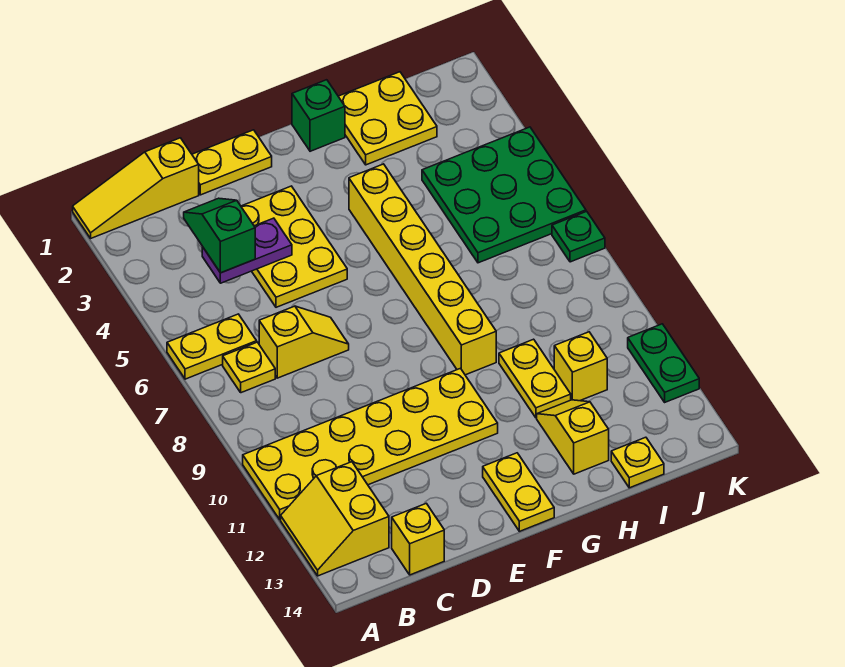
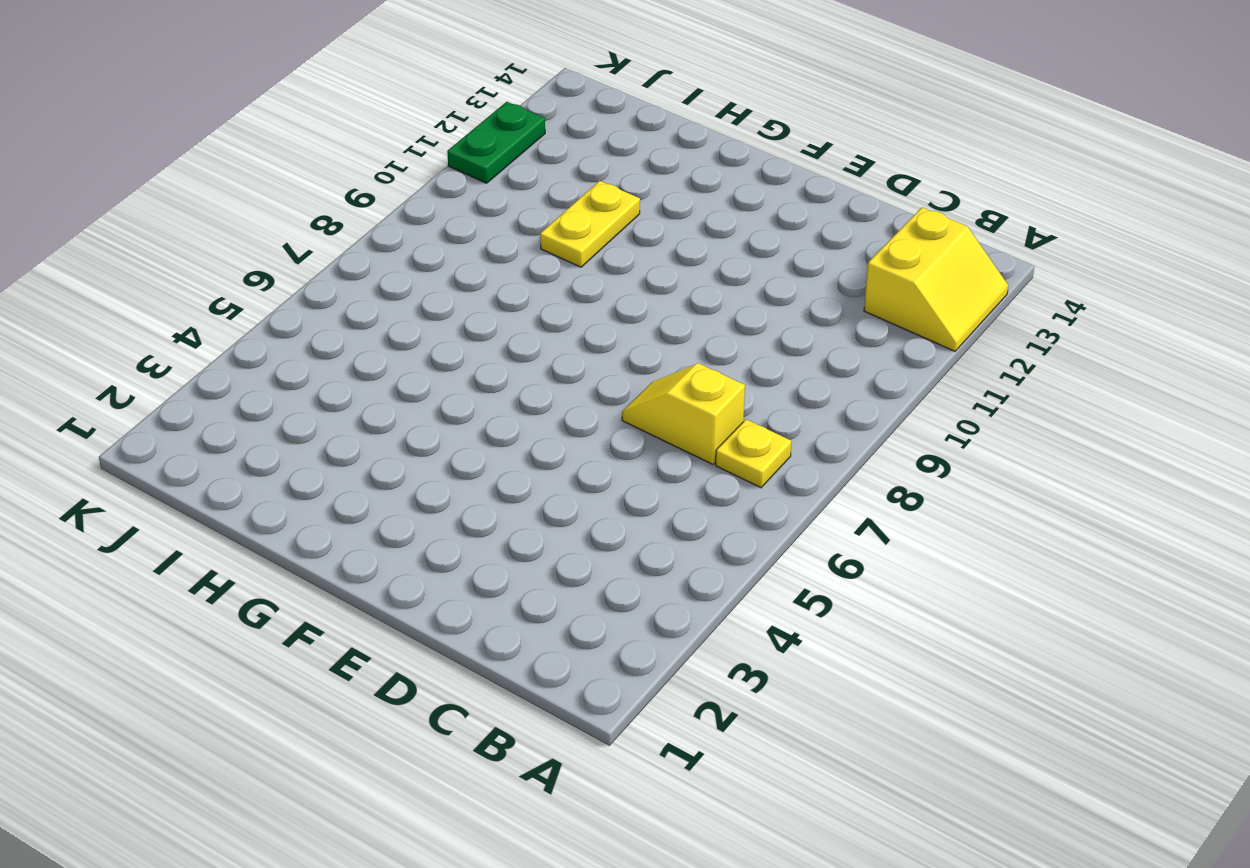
none -> yellow slope A1:C1 level 1 top C
none -> yellow plate A6:B6 level 1
none -> yellow plate A10:F11 level 1

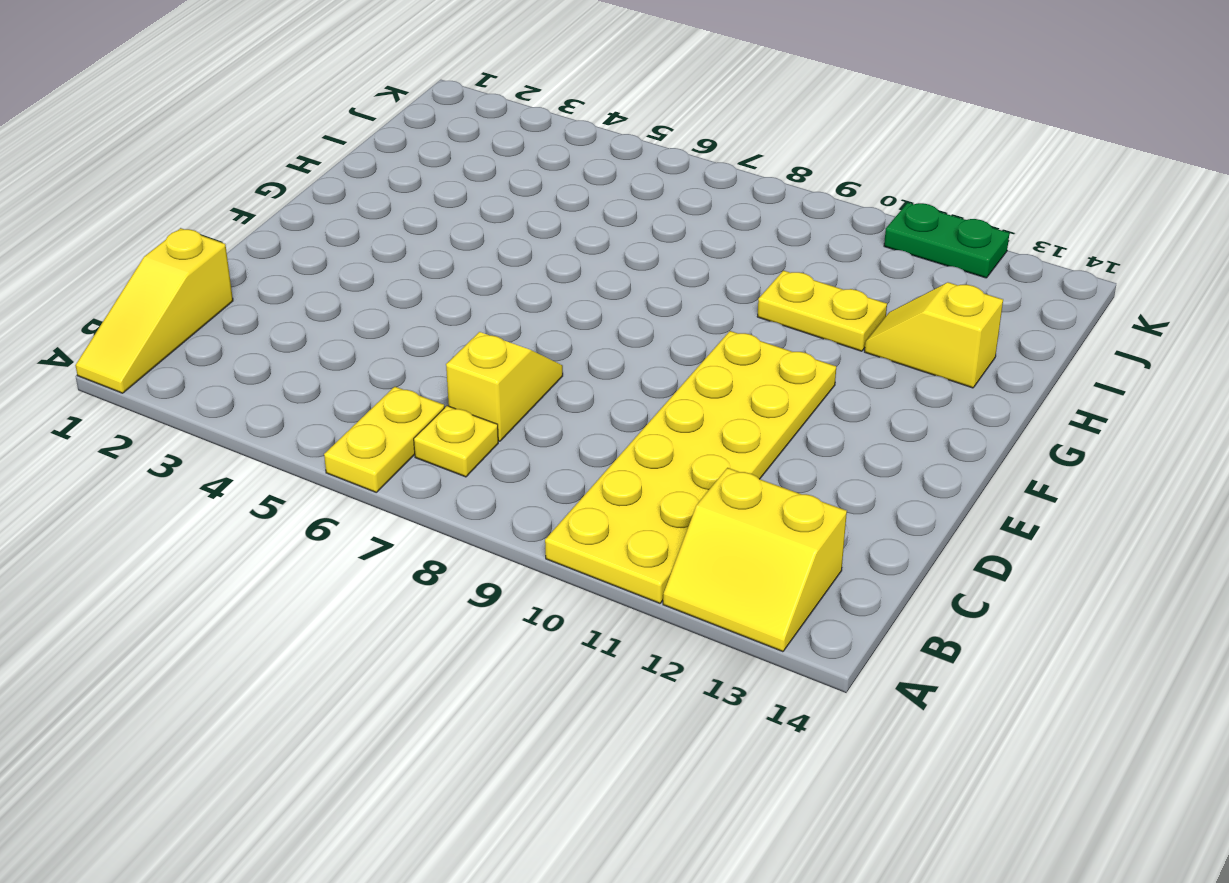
none -> yellow brick C14 level 1
none -> yellow plate D1:E1 level 1
none -> yellow plate D3:E5 level 1

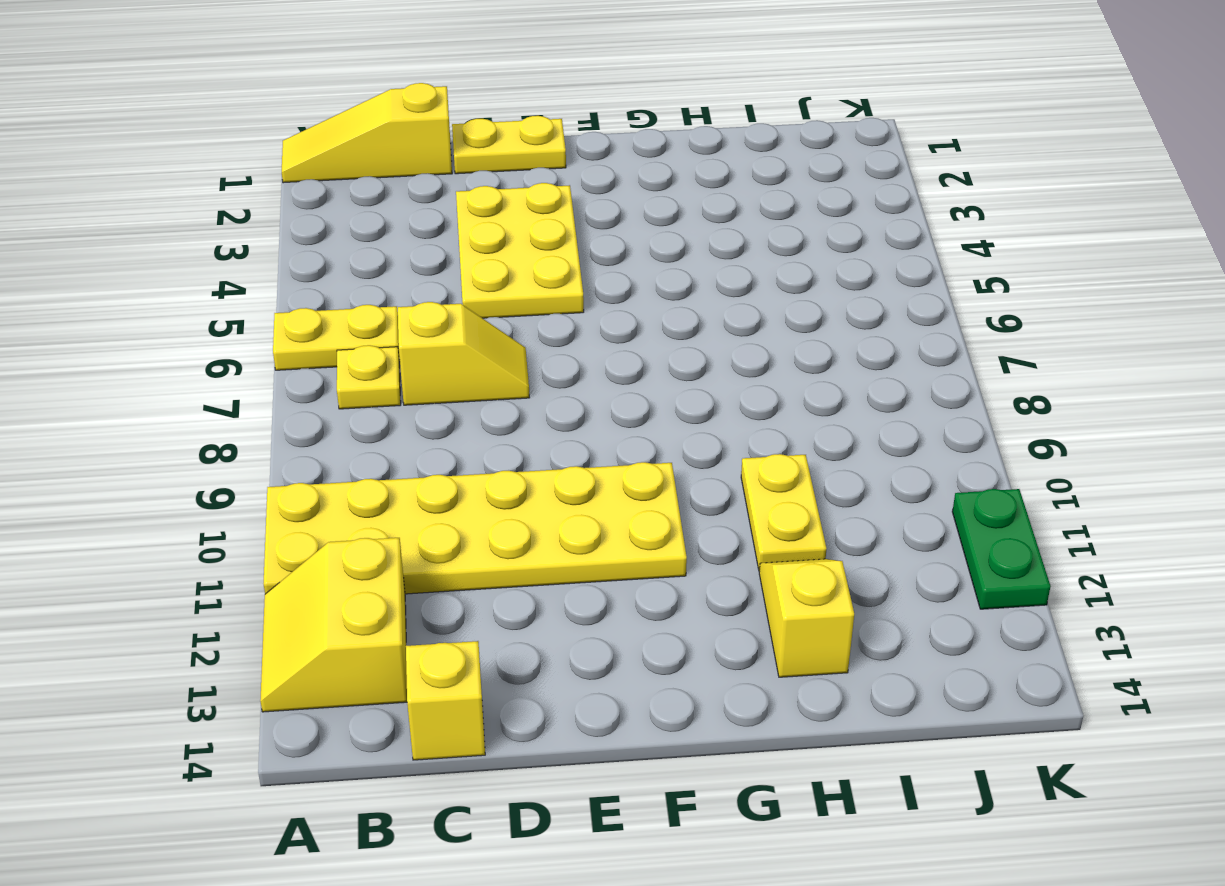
none -> yellow plate F13:F14 level 1
none -> green brick G1 level 1
none -> yellow brick G4:G9 level 1

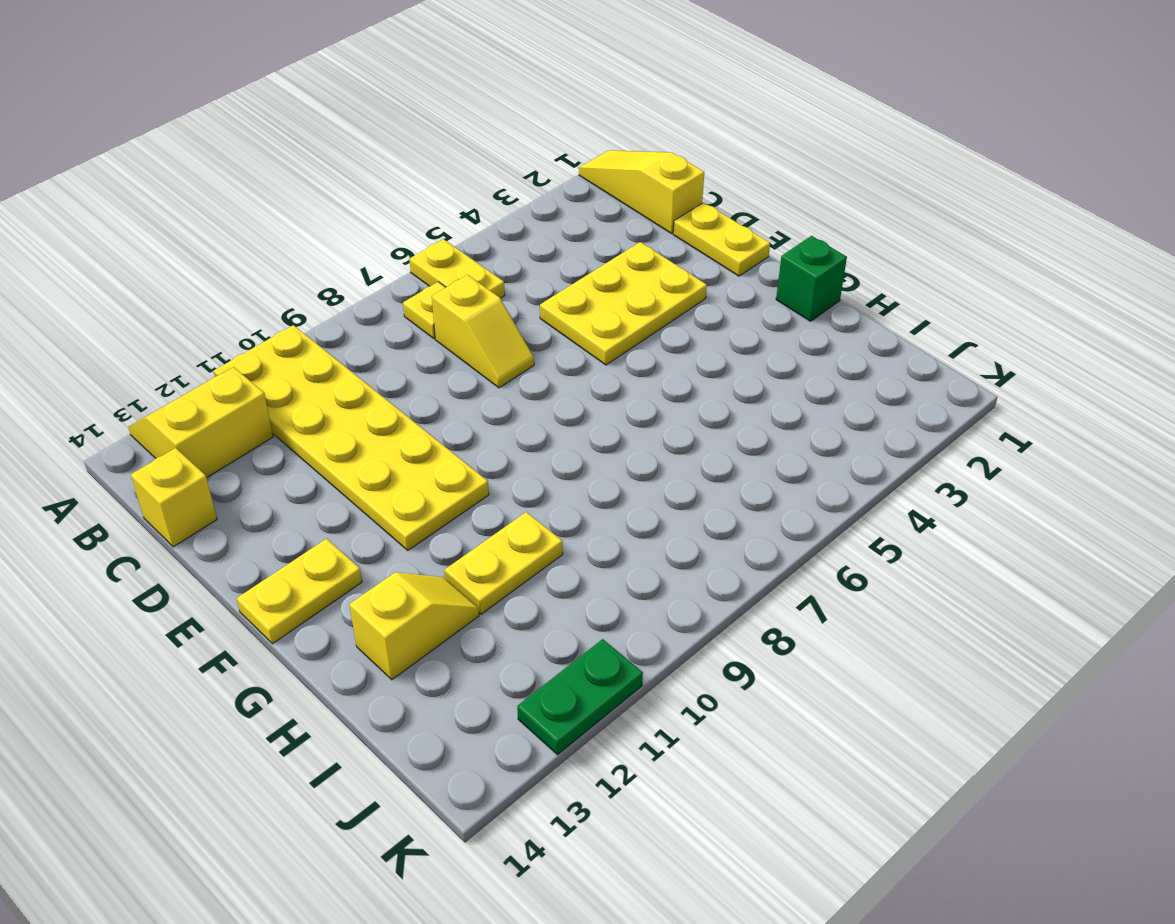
none -> yellow brick G4:G9 level 1
none -> yellow plate H1:I2 level 1
none -> green plate I4:K6 level 1

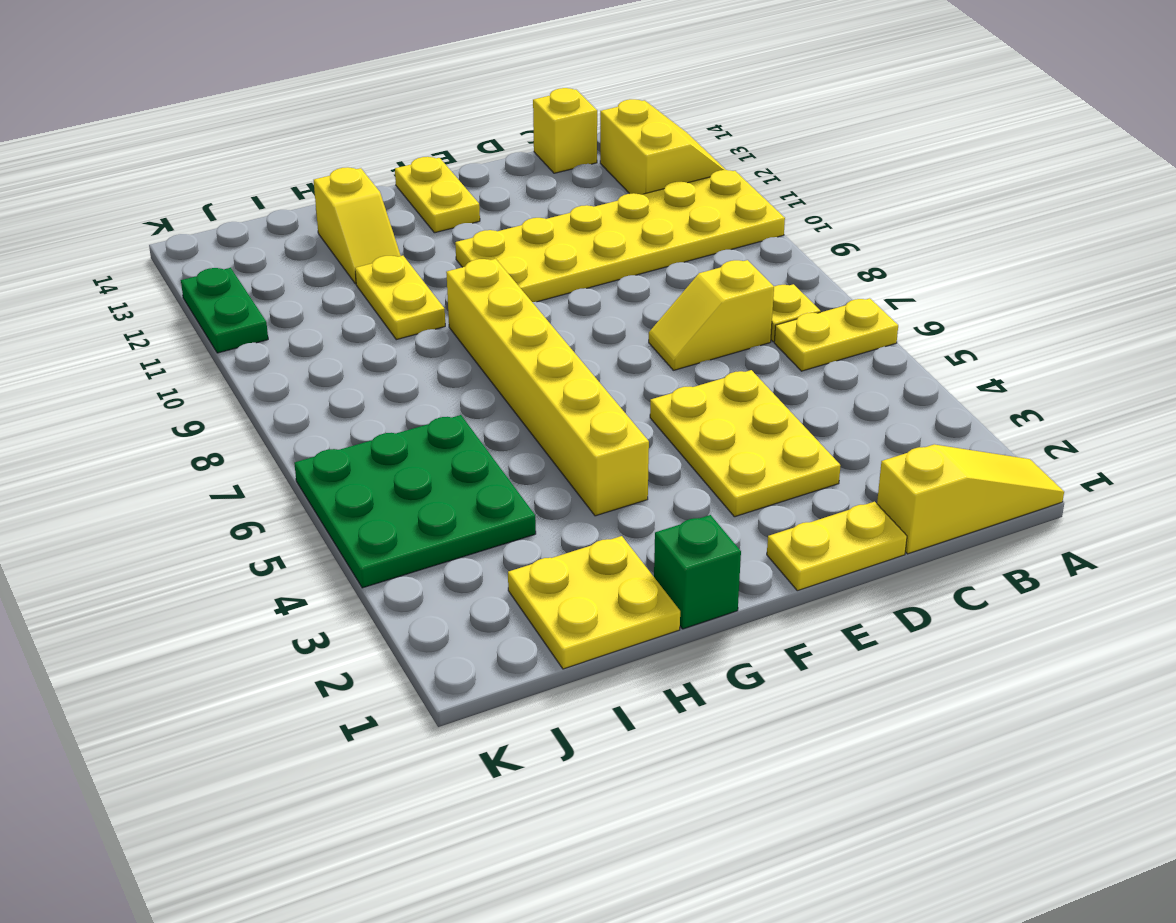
none -> yellow brick I11 level 1
none -> yellow plate I14 level 1
none -> green plate K7 level 1

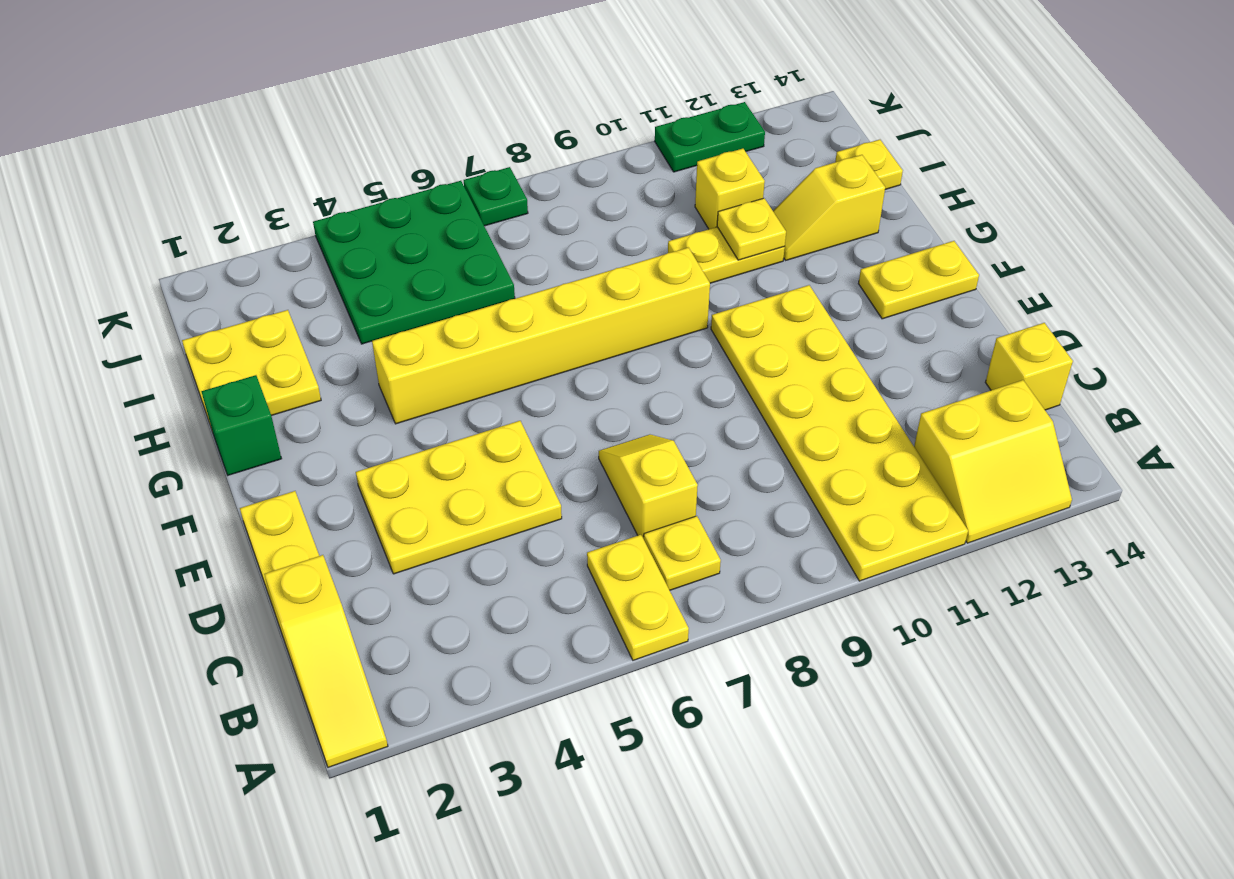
yellow plate H11 level 2 -> none
none -> purple plate C4:D4 level 2
none -> green slope C3:C4 level 3 top 4

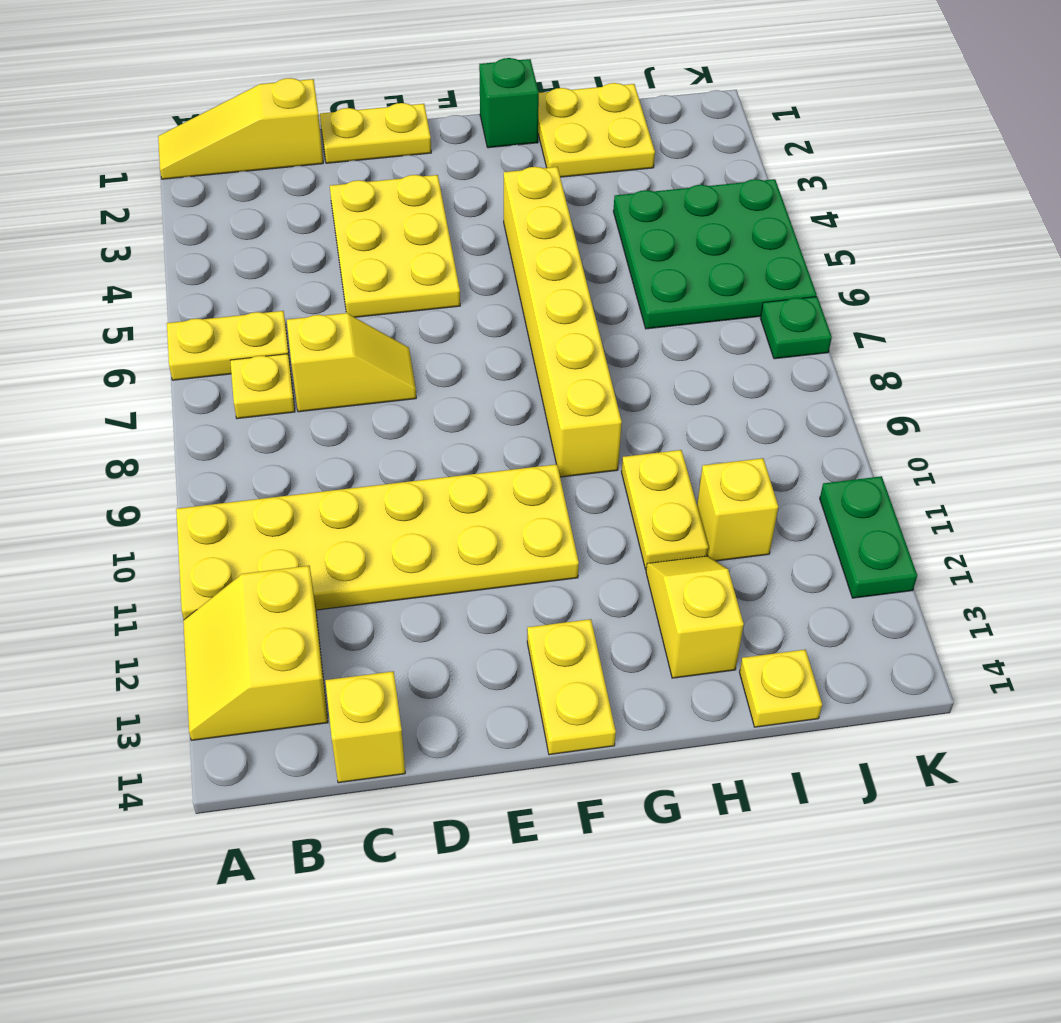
none -> purple plate C4:D4 level 2
none -> green slope C3:C4 level 3 top 4

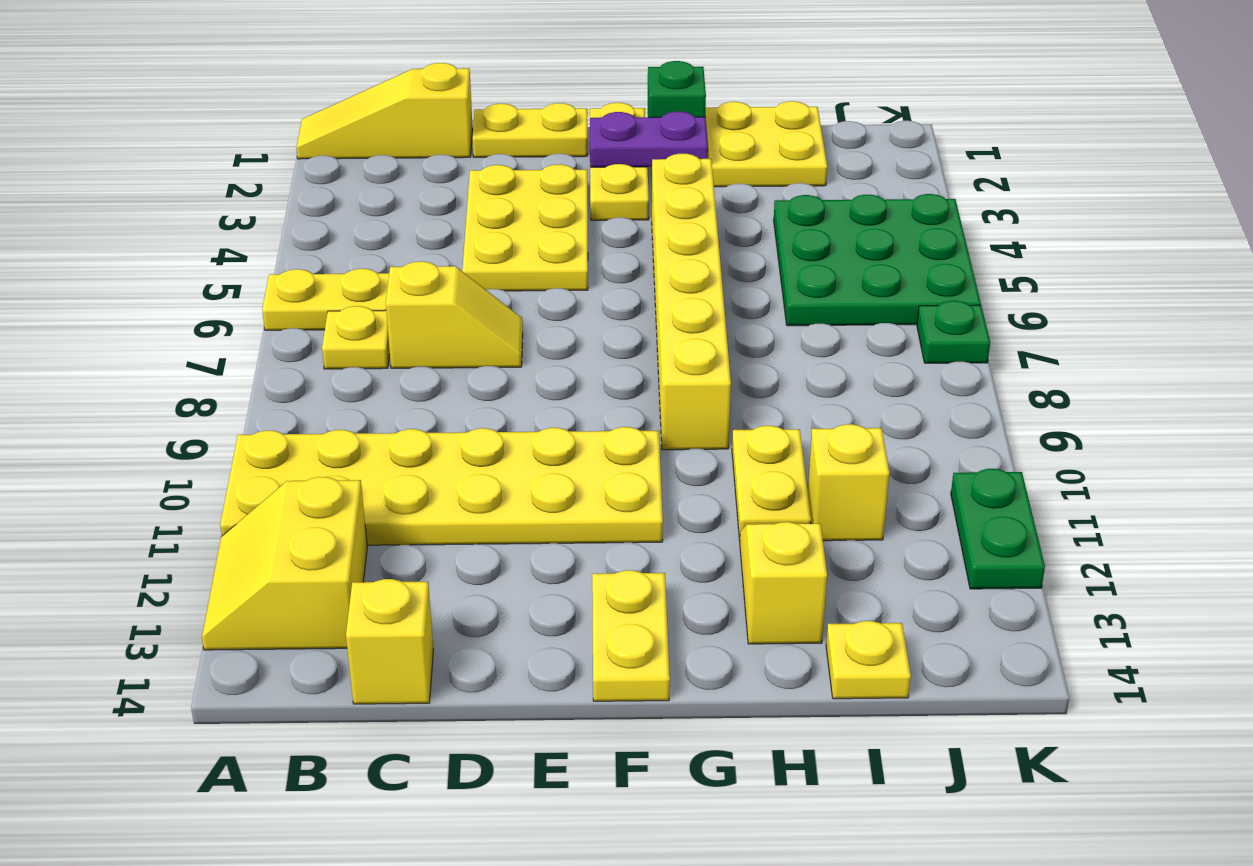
yellow plate F1:F3 level 1 -> none
purple plate F2:G2 level 2 -> purple plate C4:D4 level 2
none -> green slope C3:C4 level 3 top 4

